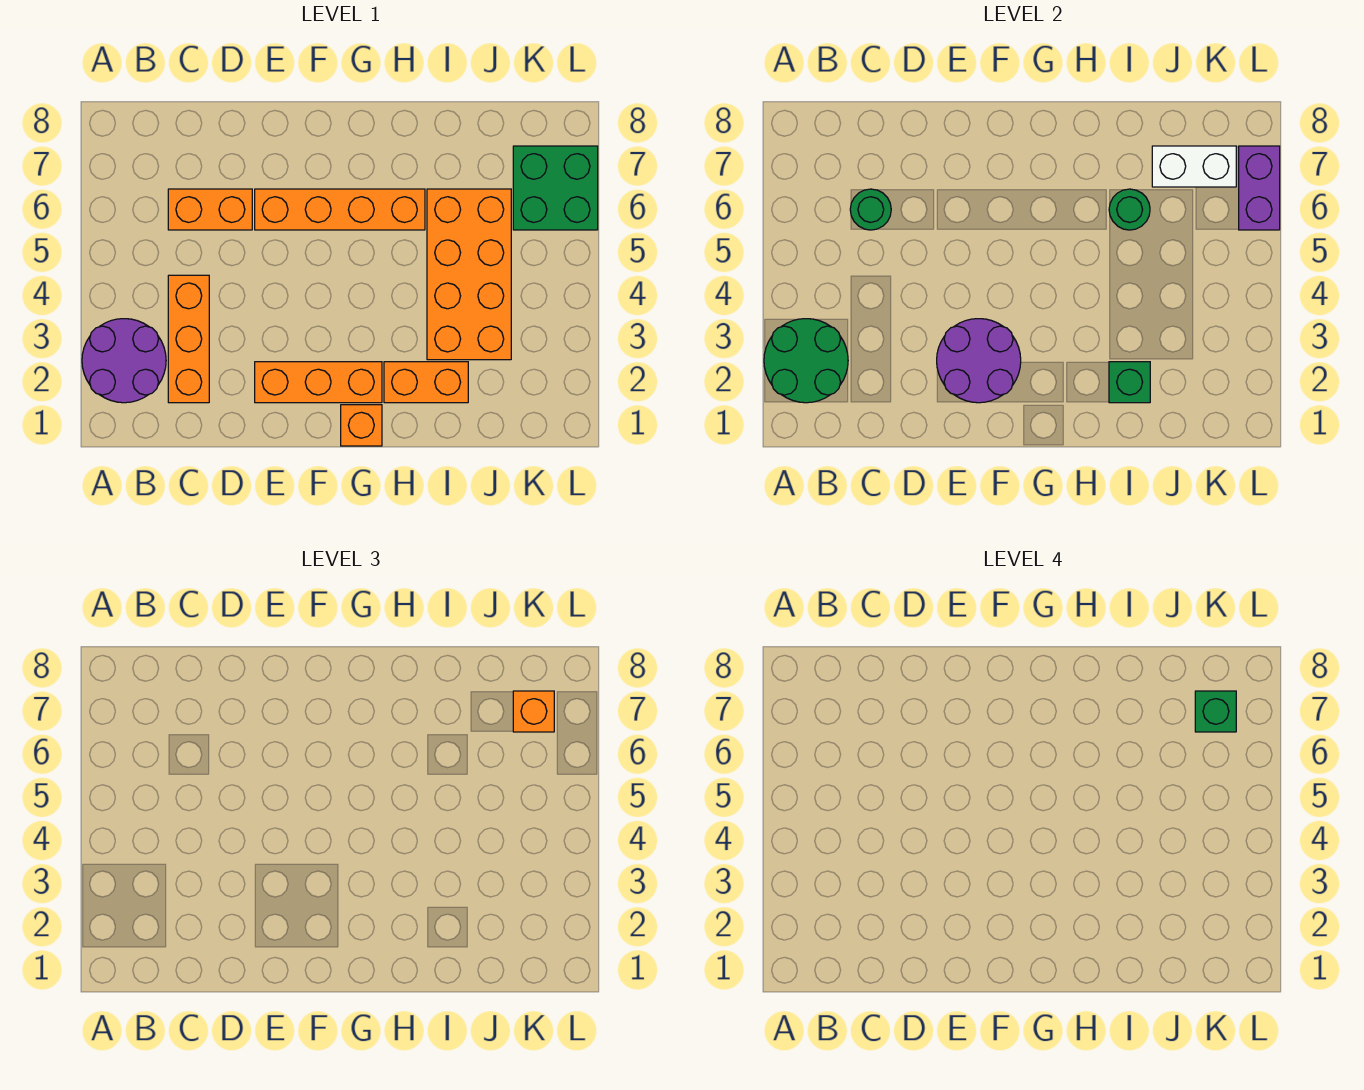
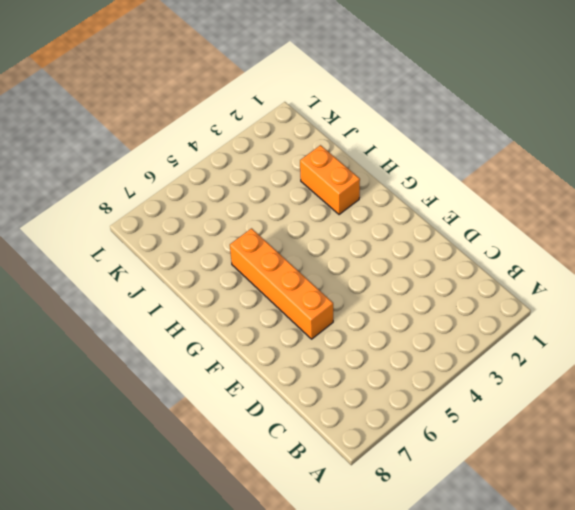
none -> purple round brick A2:B3 level 1
none -> orange brick C2:C4 level 1
none -> orange brick C6:D6 level 1

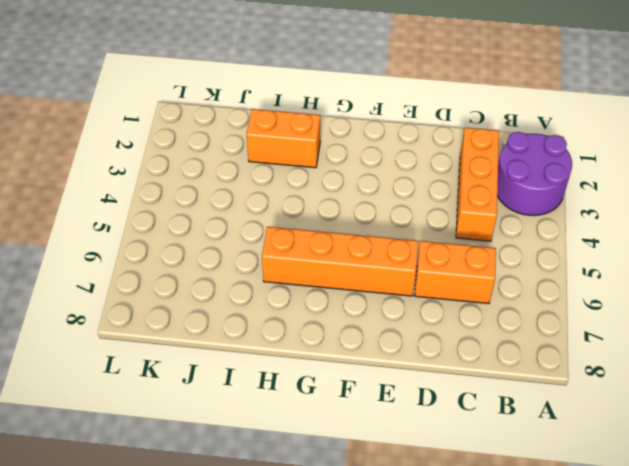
none -> orange brick E2:G2 level 1
none -> orange brick G1 level 1
none -> orange brick I3:J6 level 1

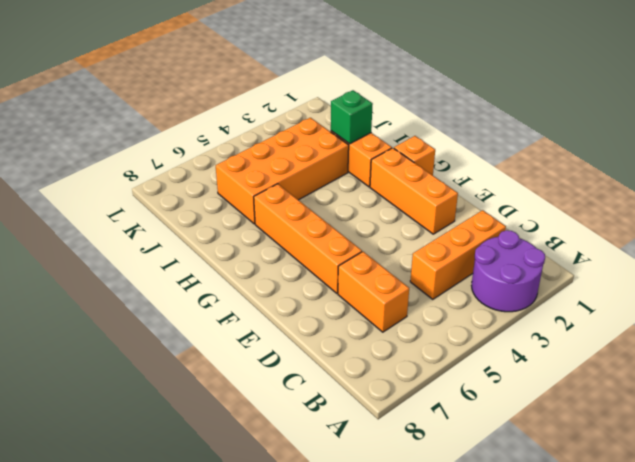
none -> green brick K6:L7 level 1
none -> green round brick A2:B3 level 2
none -> green round brick C6 level 2

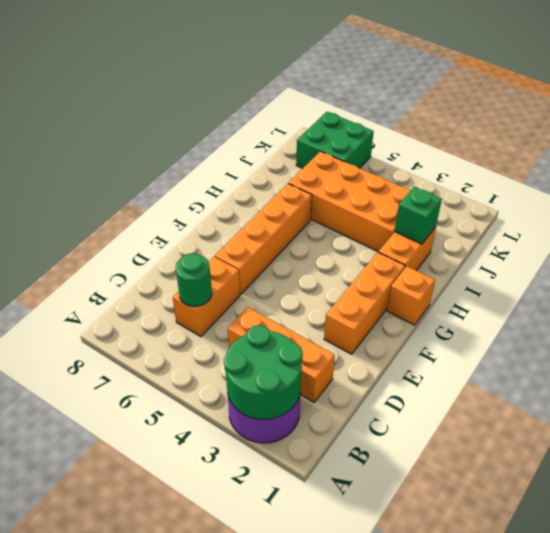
none -> purple round brick E2:F3 level 2
none -> green round brick I6 level 2
none -> white brick J7:K7 level 2

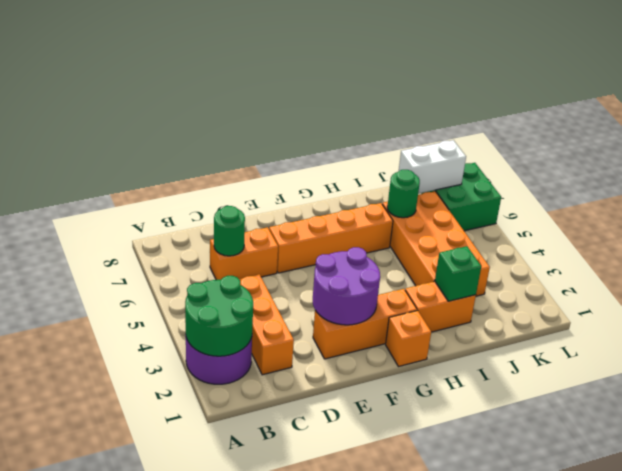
none -> purple brick L6:L7 level 2
none -> orange brick K7 level 3
none -> green brick K7 level 4

